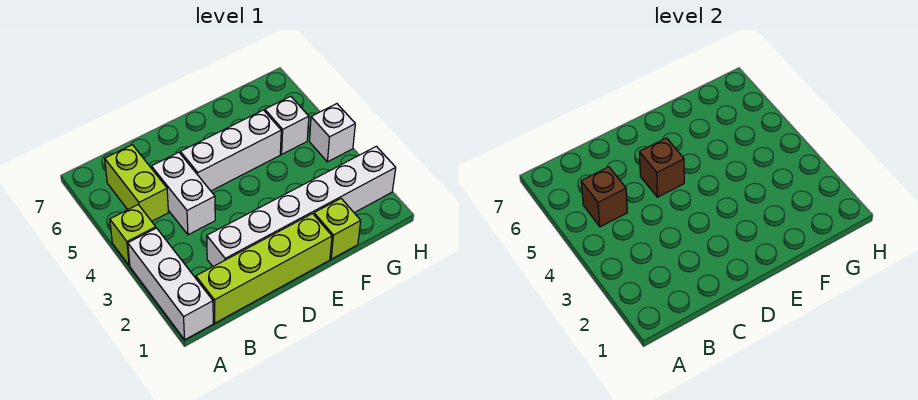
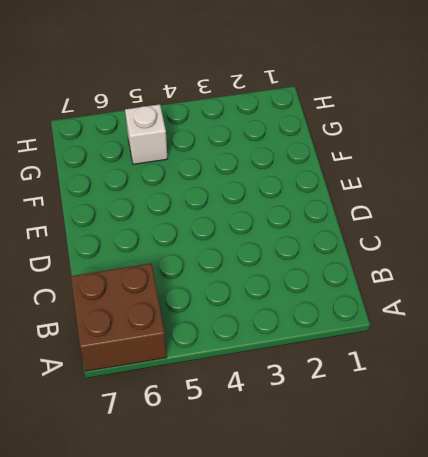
brown brick A6:B7 level 1 -> lime brick B5:B6 level 1
none -> white brick A1:A3 level 1
none -> lime brick A4 level 1
none -> lime brick B1:E1 level 1

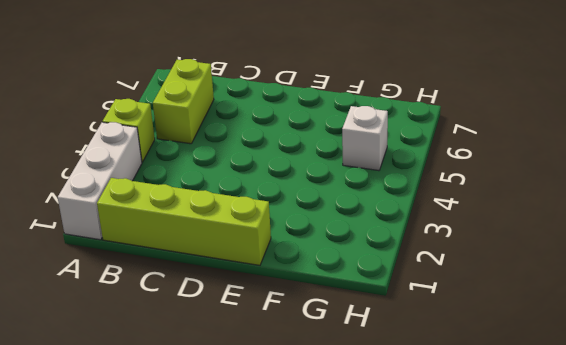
none -> white brick C2:H2 level 1
none -> white brick C4:C5 level 1
none -> white brick D5:F5 level 1

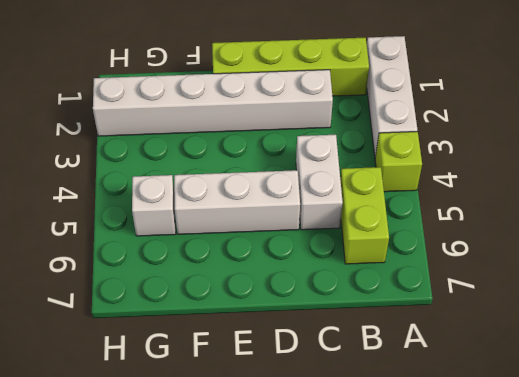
none -> lime brick F1 level 1
none -> white brick H4 level 1
none -> brown brick B5 level 2

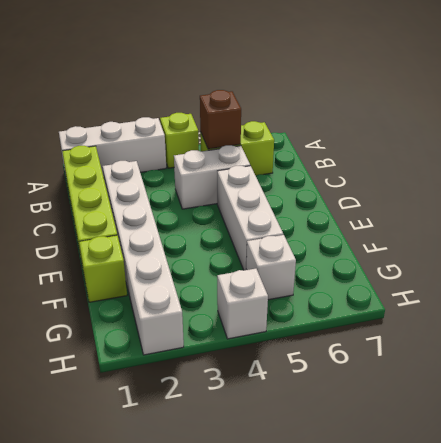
none -> brown brick D5 level 2

